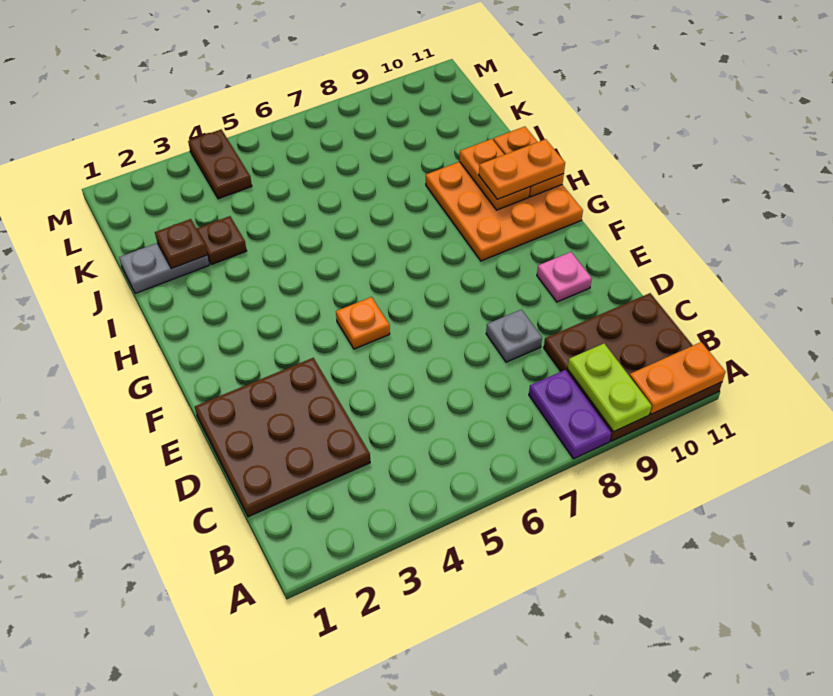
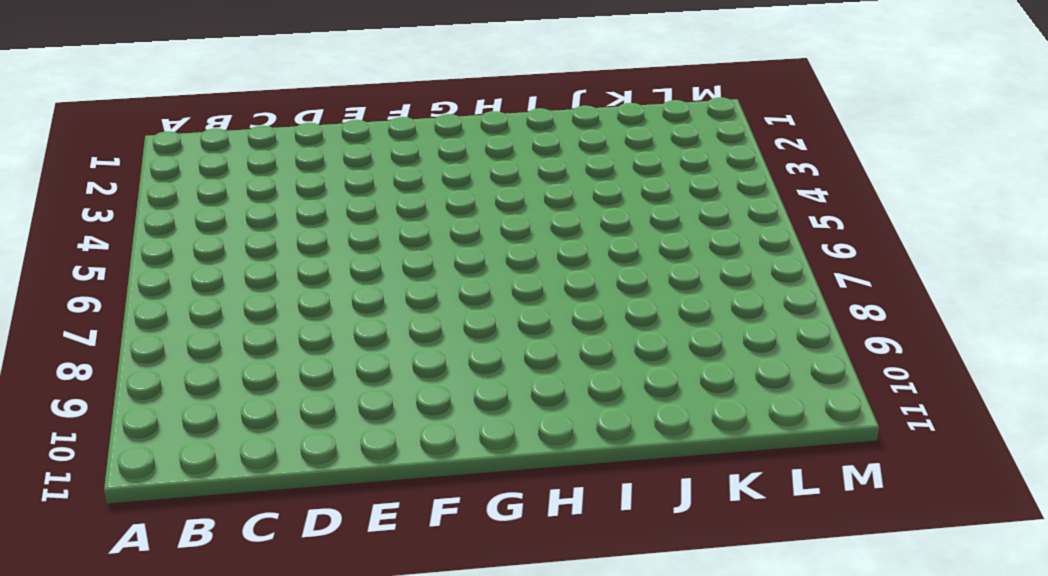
none -> purple plate A8:B8 level 1
none -> brown plate A9:C11 level 1
none -> brown plate C1:E3 level 1

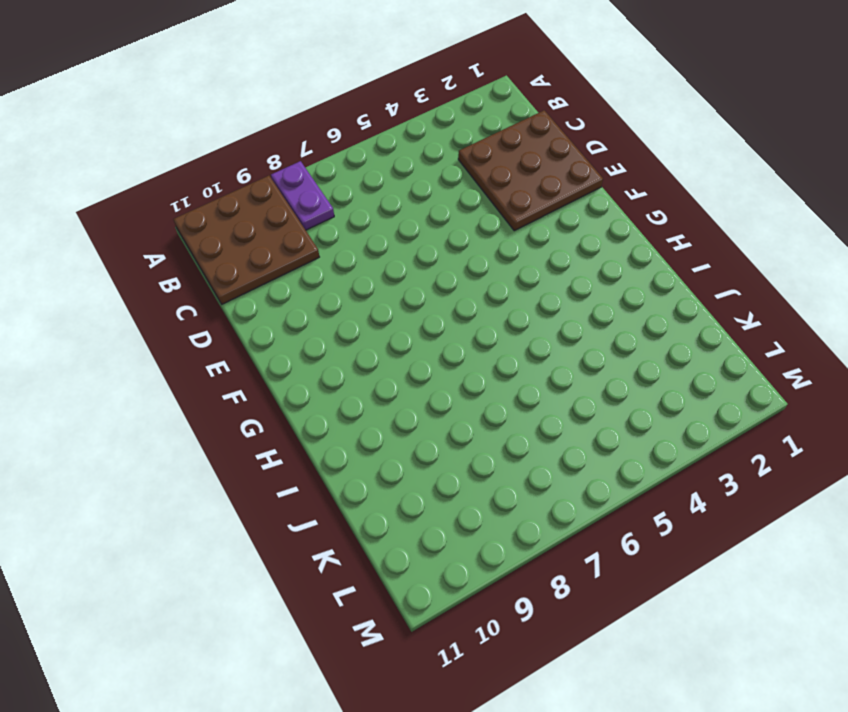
none -> grey plate D8 level 1
none -> pink plate E10 level 1
none -> orange plate F5 level 1

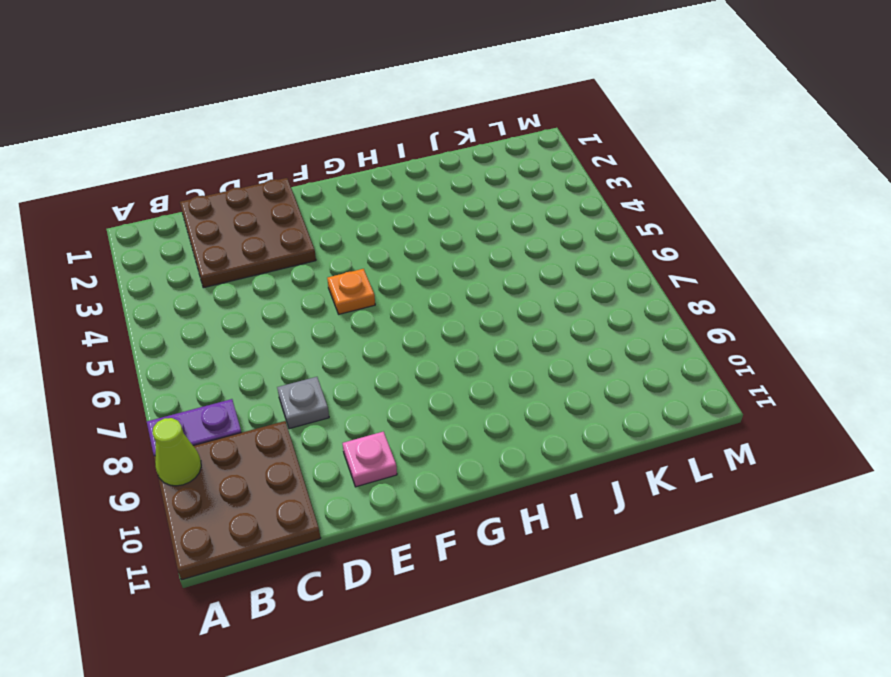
lime cone A9 level 2 -> lime plate A9:B9 level 2
none -> orange plate G9:I11 level 1
none -> grey plate J1:J2 level 1
none -> brown plate J3 level 1

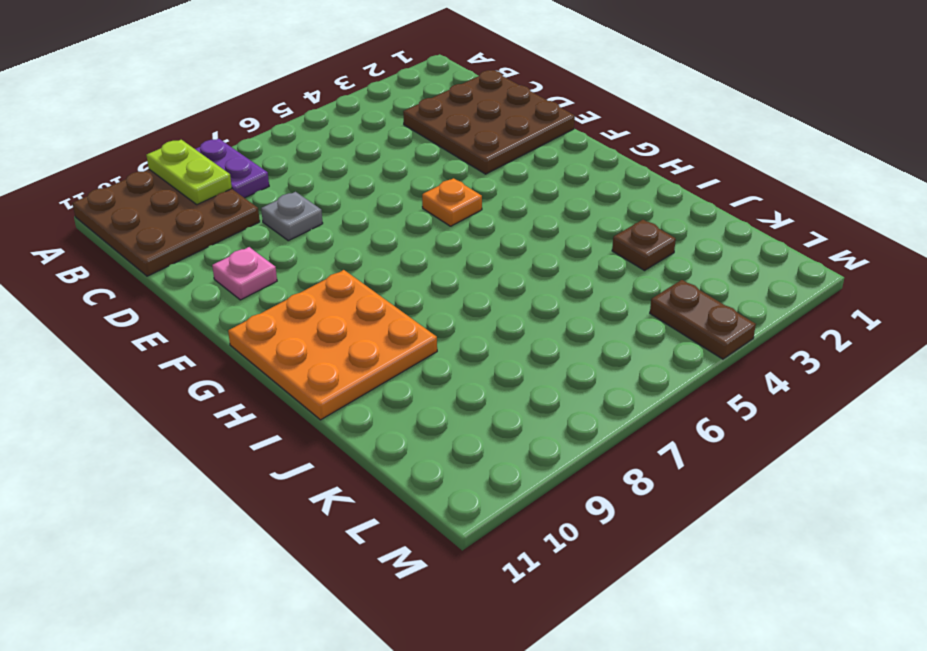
none -> grey plate J1:J2 level 1
none -> orange plate A10:A11 level 2
none -> orange plate H10:I10 level 2

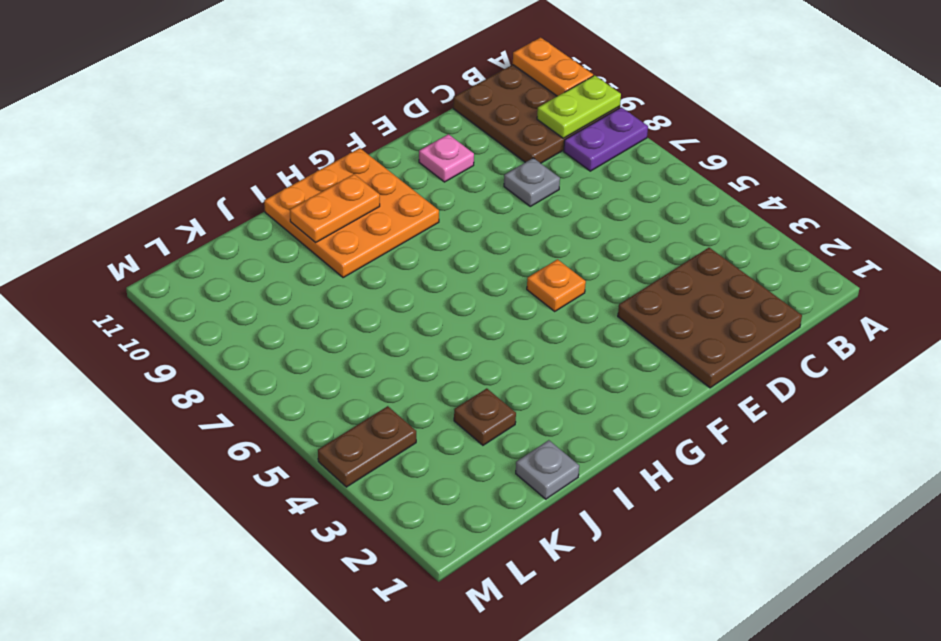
grey plate J1 level 1 -> grey plate J1:J2 level 1
none -> orange plate H11:I11 level 2
none -> brown plate J2 level 2
none -> orange plate H10:H11 level 3

